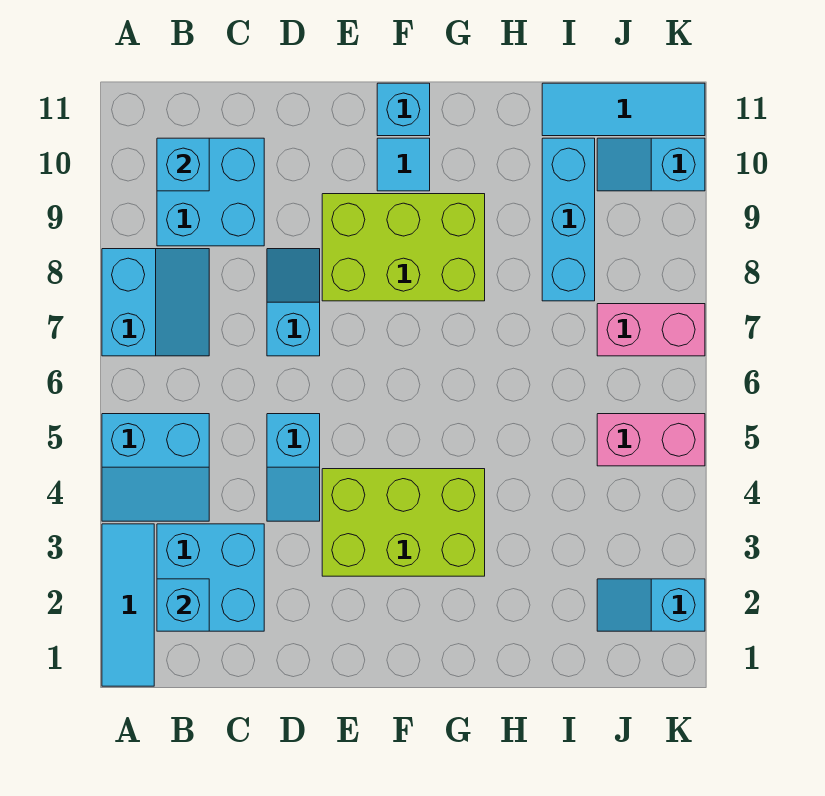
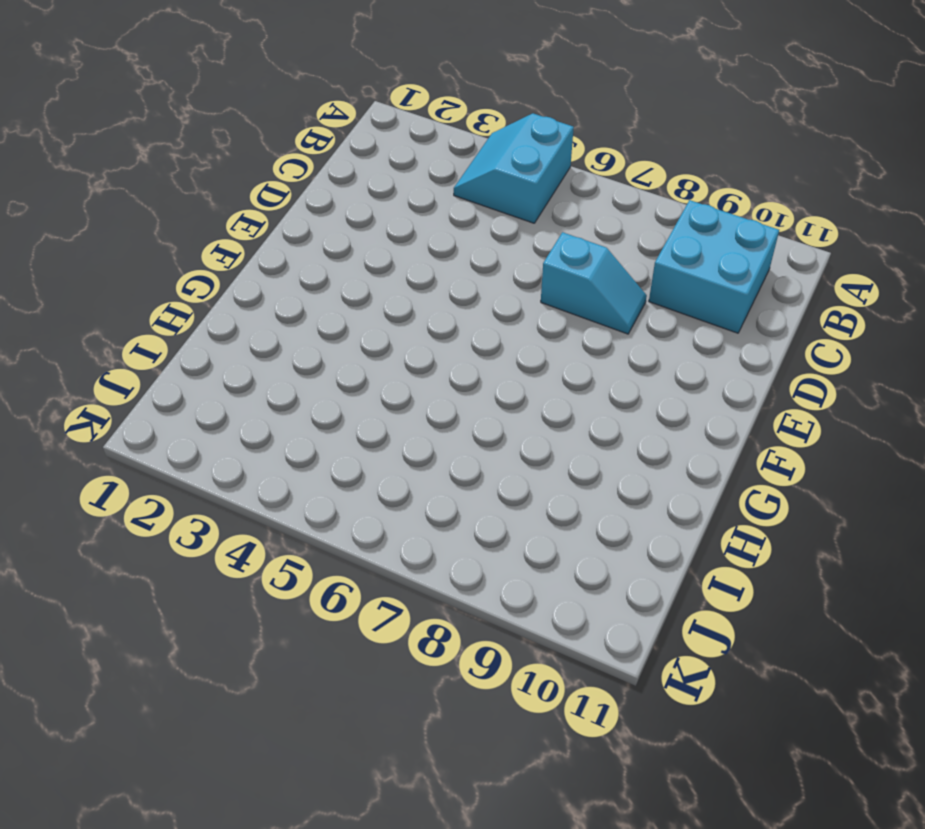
none -> cyan tile A1:A3 level 1
none -> cyan slope A7:B8 level 1 top A
none -> cyan brick B2:C3 level 1

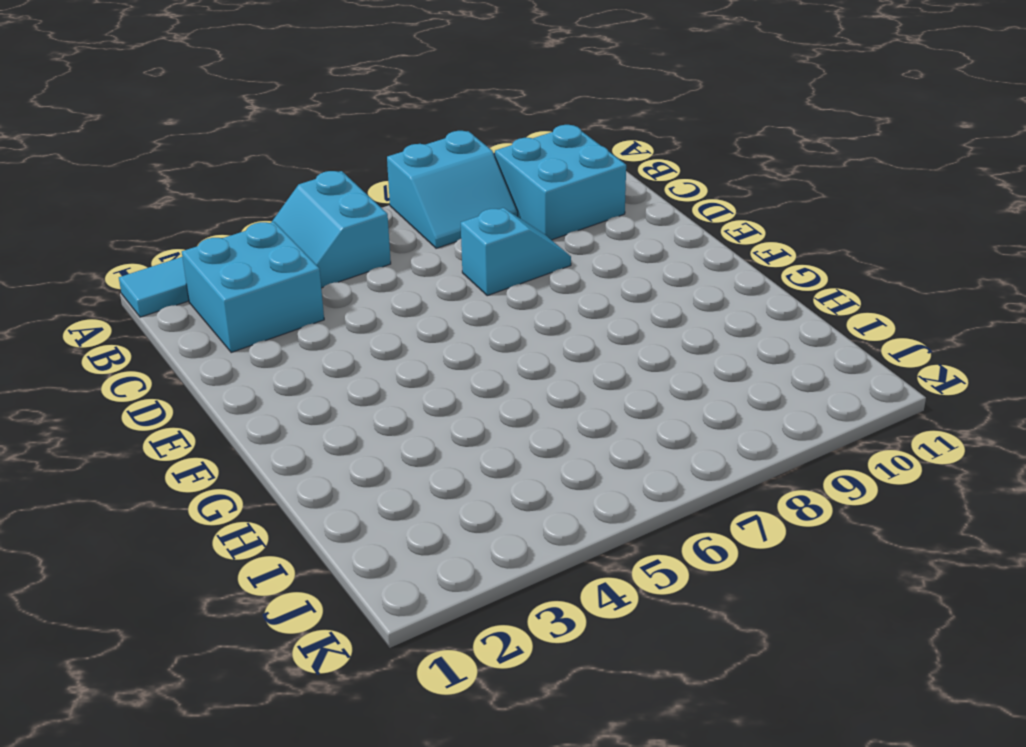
none -> cyan slope D4:D5 level 1 top 5
none -> lime brick E3:G4 level 1
none -> lime brick E8:G9 level 1

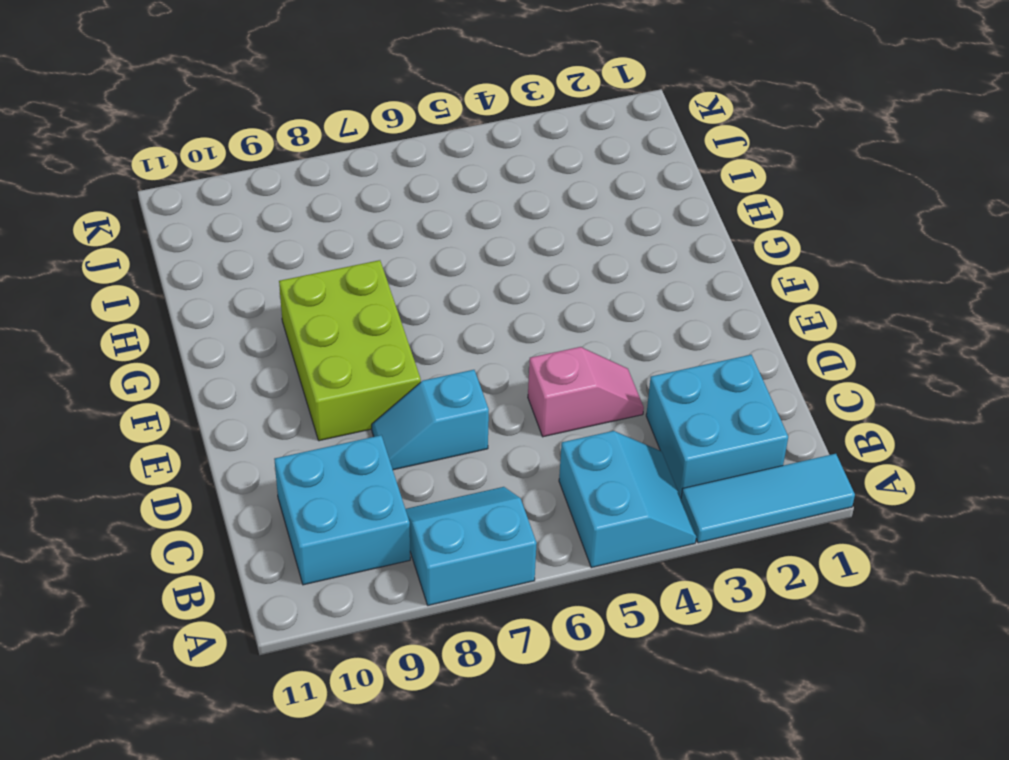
pink slope D4:D5 level 1 top 5 -> cyan slope D4:D5 level 1 top 5
none -> lime brick E3:G4 level 1
none -> cyan tile F10 level 1
none -> cyan brick F11 level 1

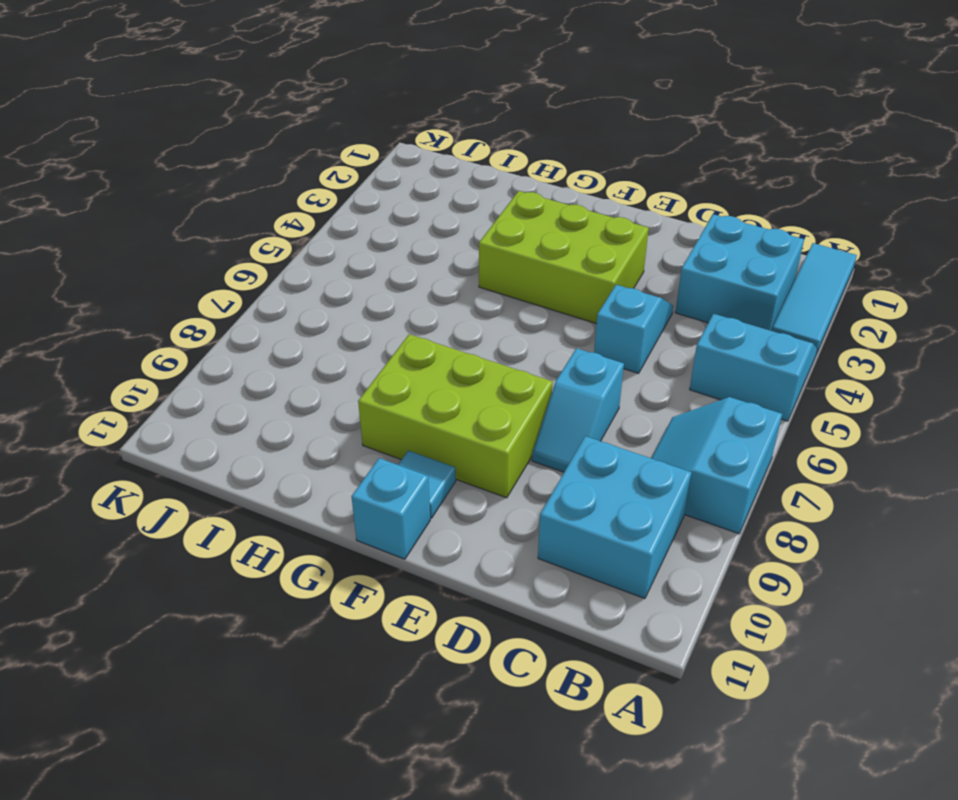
none -> cyan brick I8:I10 level 1
none -> cyan tile I11:K11 level 1
none -> cyan slope J2:K2 level 1 top K

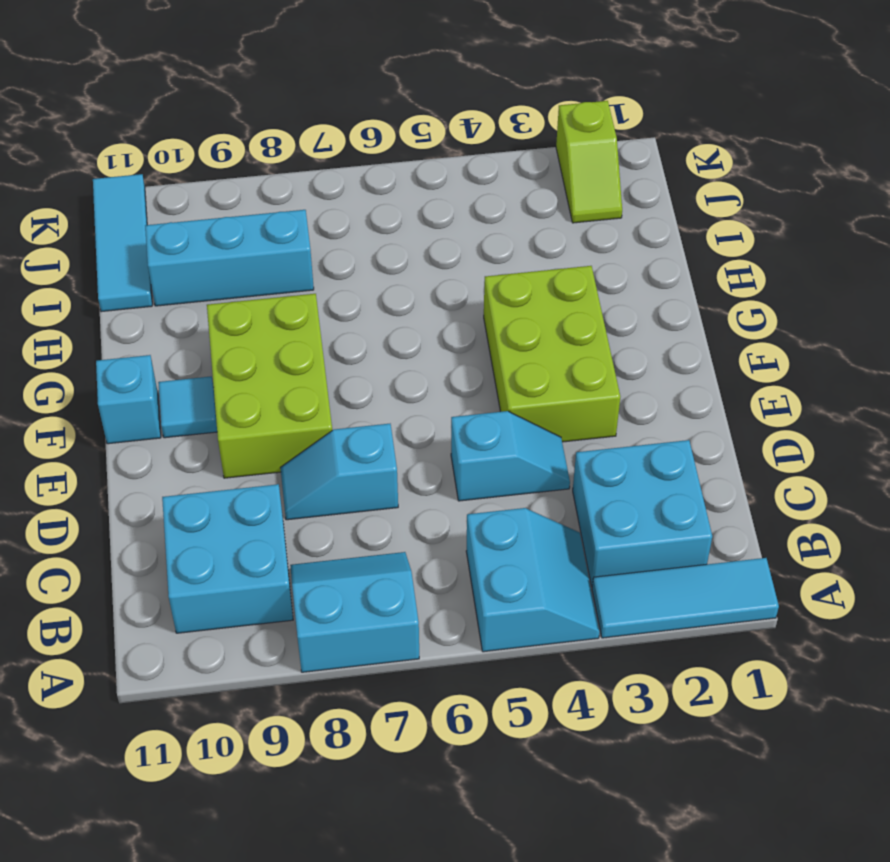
lime slope J2:K2 level 1 top K -> cyan slope J2:K2 level 1 top K
none -> pink brick J5:K5 level 1
none -> pink brick J7:K7 level 1
none -> cyan slope J10:K10 level 1 top K

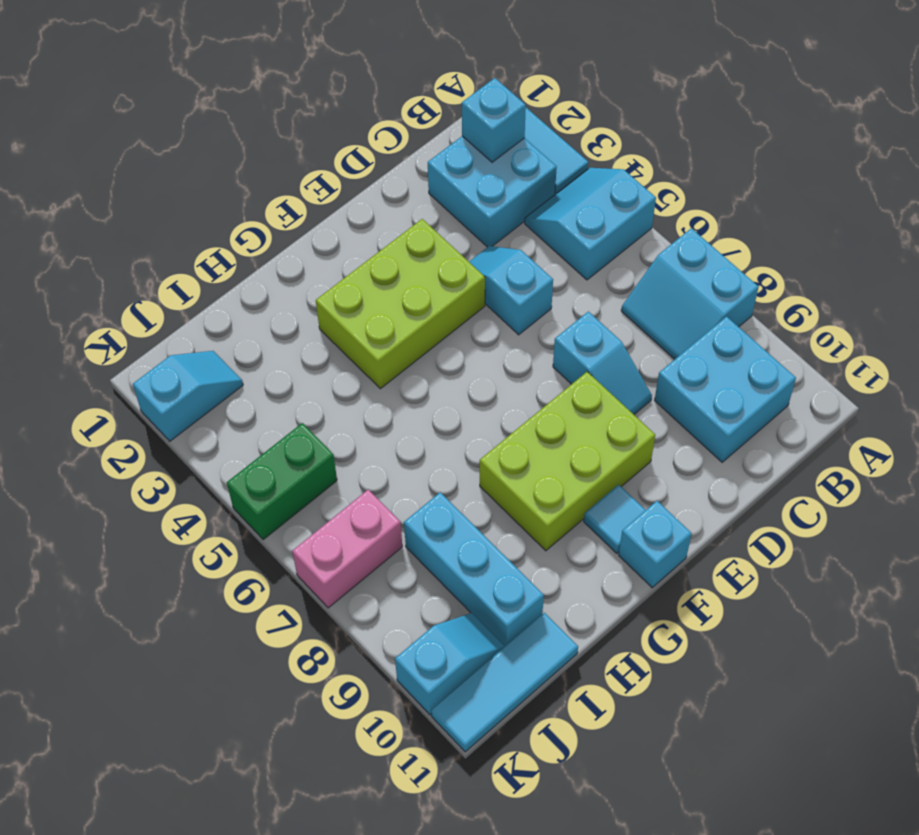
green brick J5:K5 level 1 -> pink brick J5:K5 level 1
none -> cyan brick B10 level 2

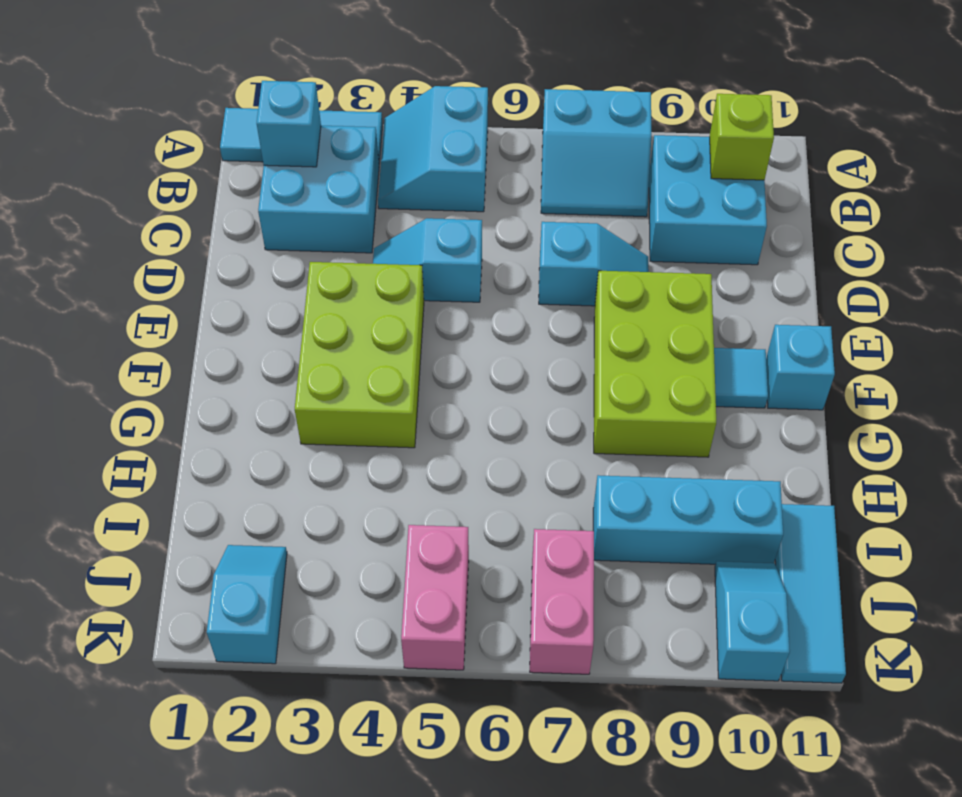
lime brick B10 level 2 -> cyan brick B10 level 2

